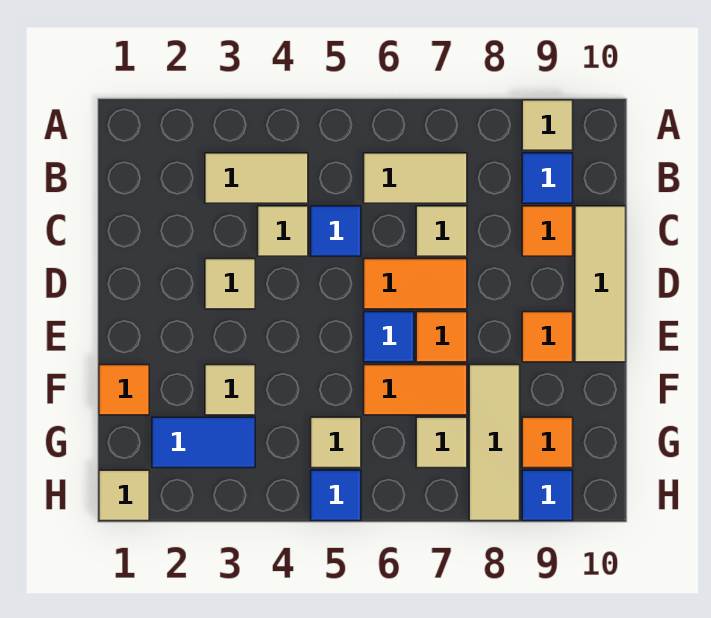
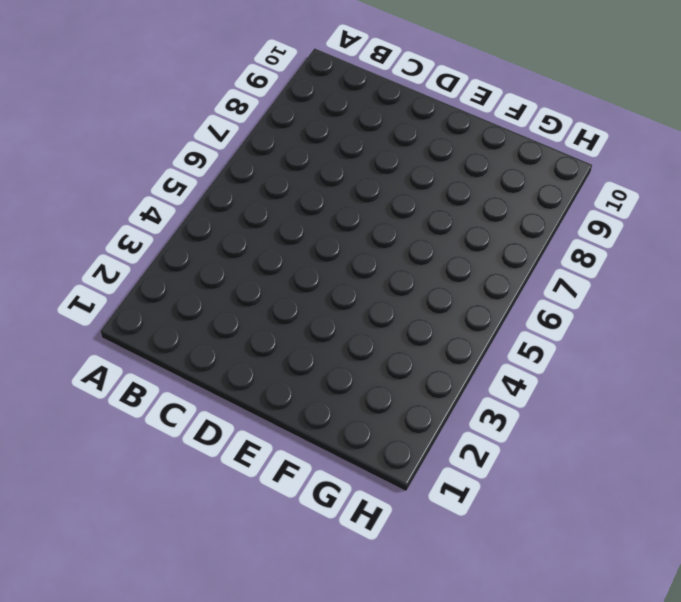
none -> tan tile A9 level 1
none -> tan tile B3:B4 level 1
none -> tan tile B6:B7 level 1

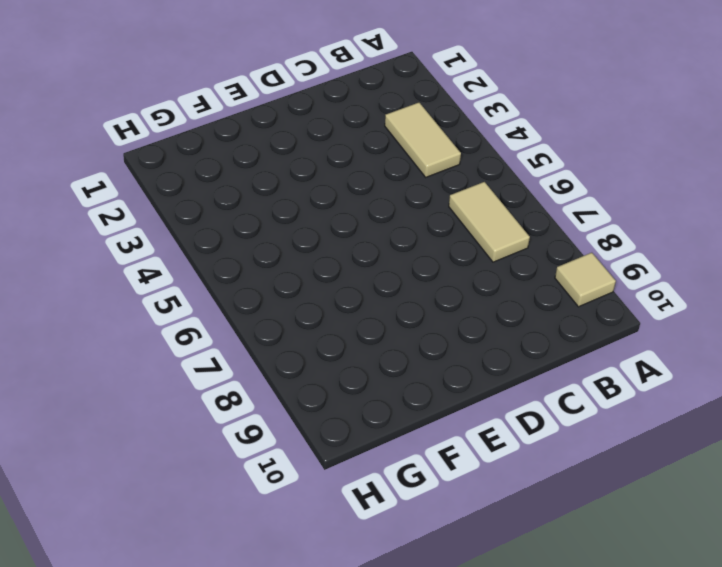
none -> blue tile B9 level 1
none -> tan tile C4 level 1
none -> blue tile C5 level 1

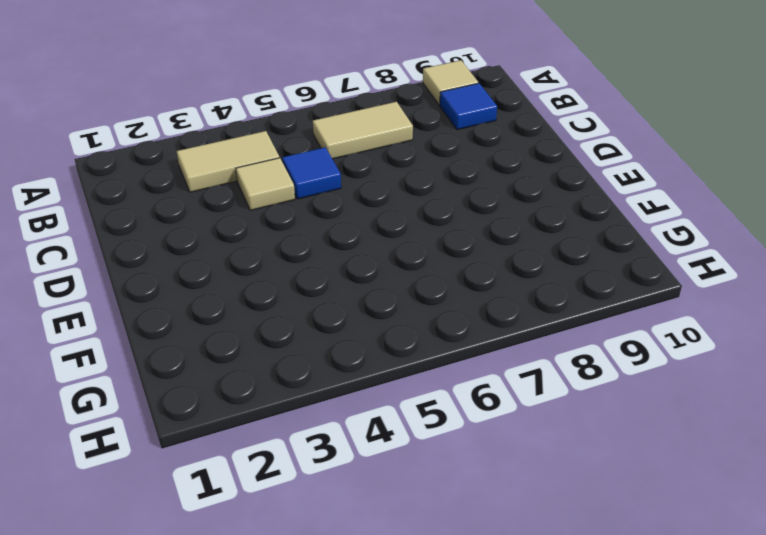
none -> tan tile C7 level 1
none -> orange tile C9 level 1
none -> tan tile C10:E10 level 1

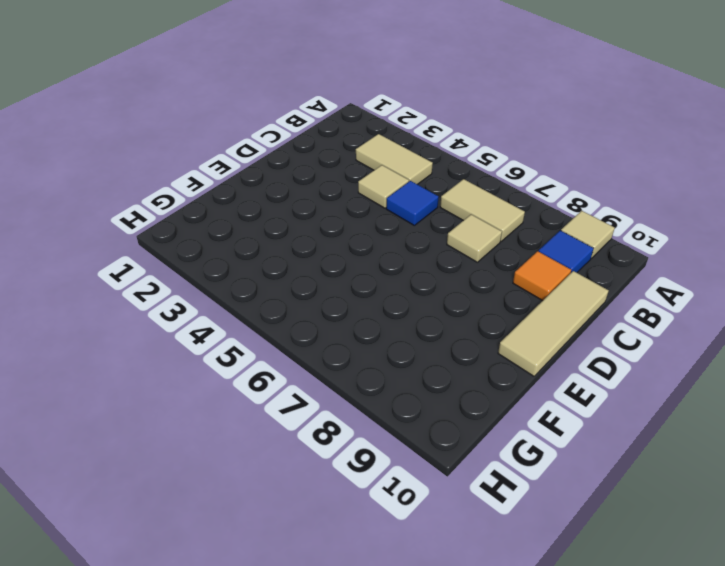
none -> tan tile D3 level 1
none -> orange tile D6:D7 level 1
none -> blue tile E6 level 1

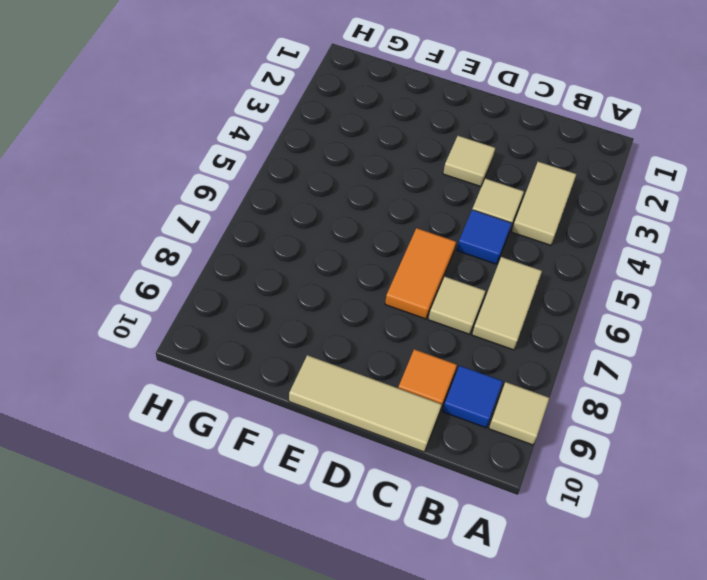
none -> blue tile E6 level 1
none -> orange tile E7 level 1
none -> orange tile E9 level 1

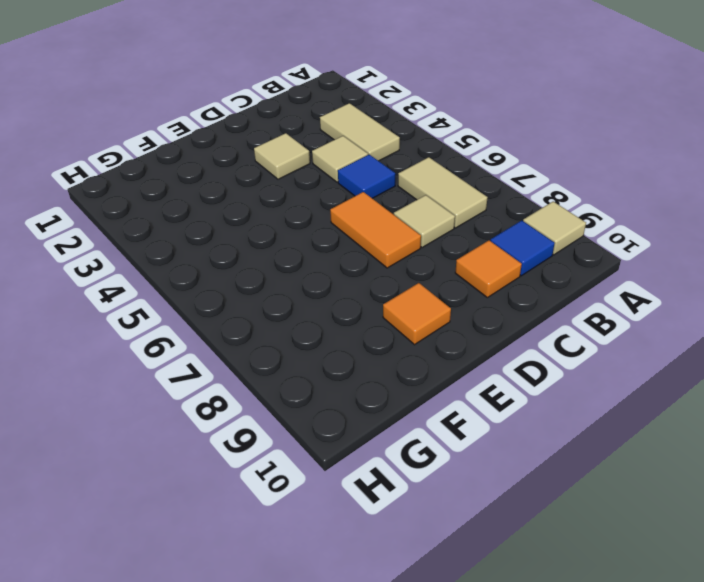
none -> tan tile C10:E10 level 1
none -> blue tile E6 level 1
none -> orange tile E7 level 1

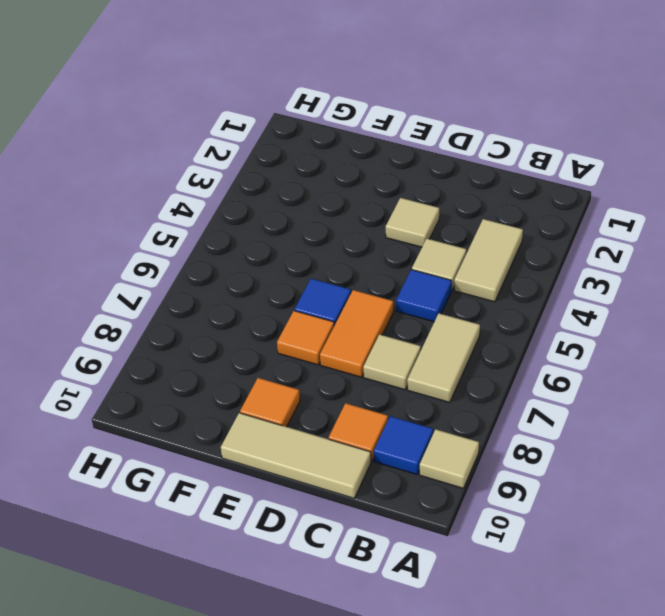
none -> orange tile F1 level 1
none -> tan tile F3 level 1
none -> orange tile F6:F7 level 1

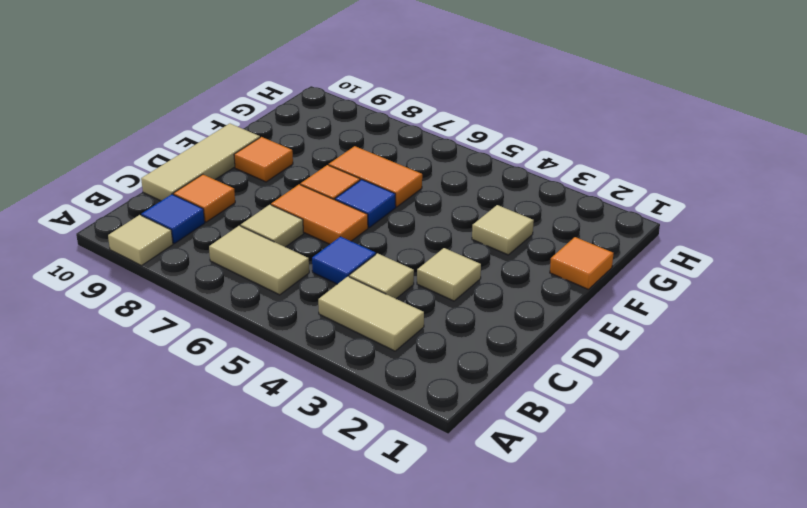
none -> tan tile F8:H8 level 1
none -> blue tile G2:G3 level 1
none -> tan tile G5 level 1

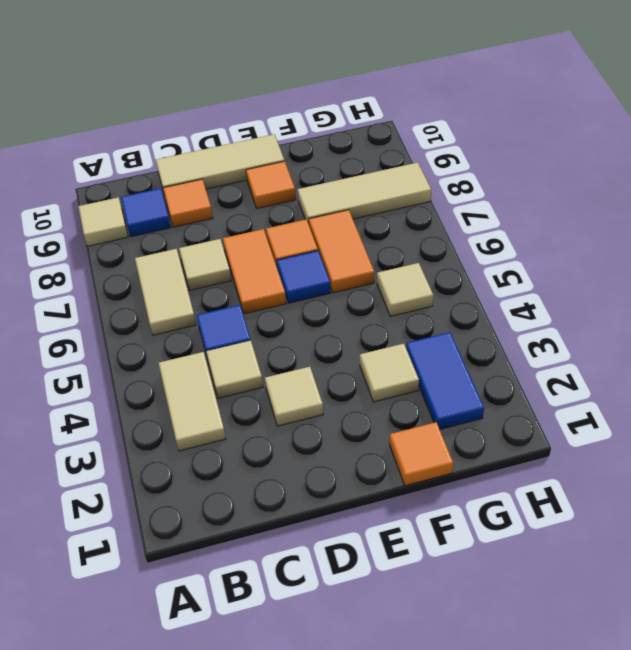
none -> tan tile G7 level 1
none -> orange tile G9 level 1
none -> tan tile H1 level 1

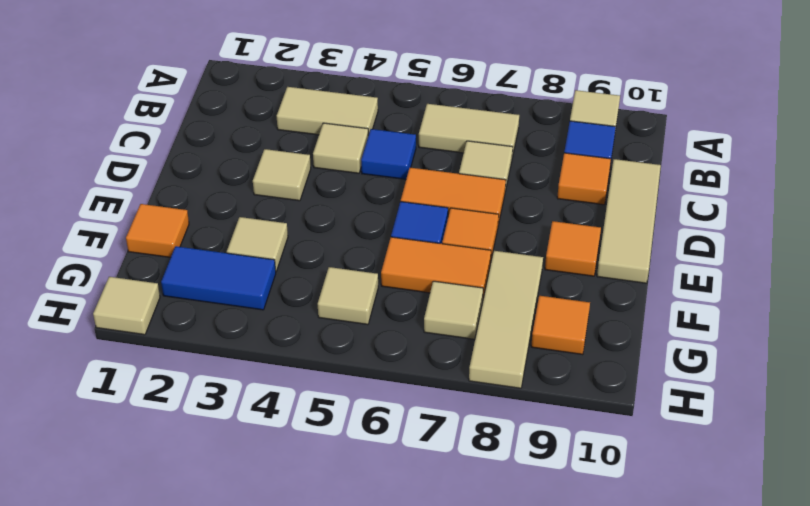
none -> blue tile H5 level 1
none -> blue tile H9 level 1

